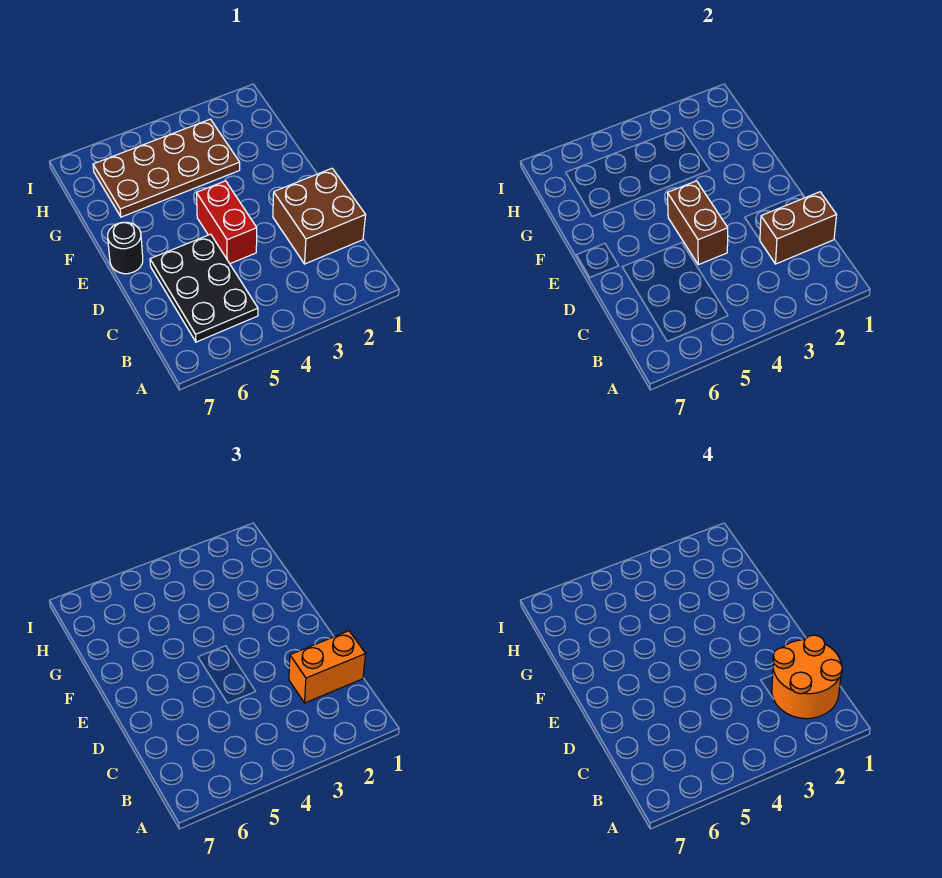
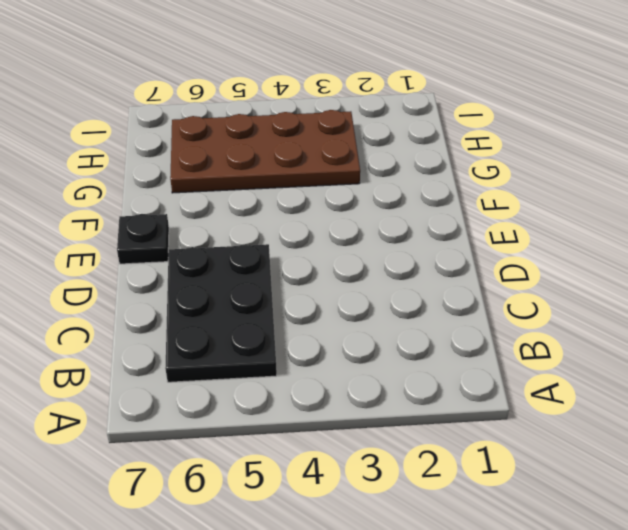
black plate E7 level 1 -> black round brick E7 level 1
none -> brown brick C1:D2 level 1
none -> red brick D4:E4 level 1

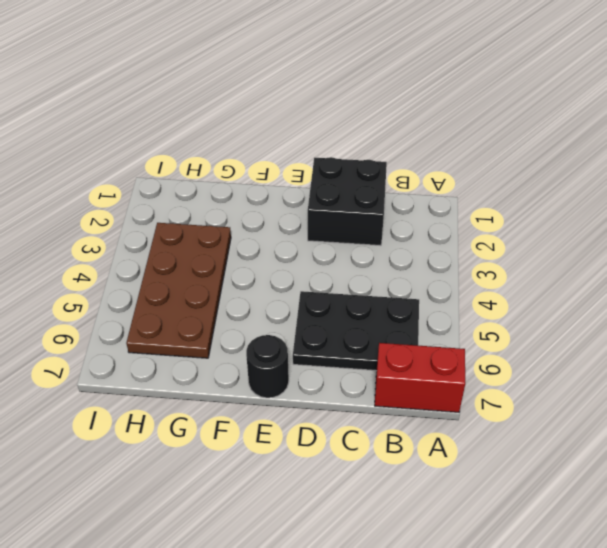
red brick A7:B7 level 1 -> red brick D4:E4 level 1
black brick C1:D2 level 1 -> brown brick C1:D2 level 1
none -> brown brick C1:C2 level 2
none -> brown brick D4:E4 level 2

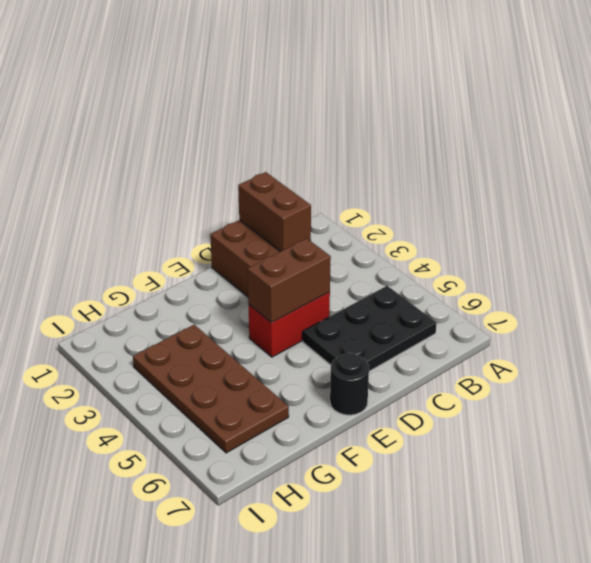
none -> orange brick C1:C2 level 3
none -> orange round brick B1:C2 level 4

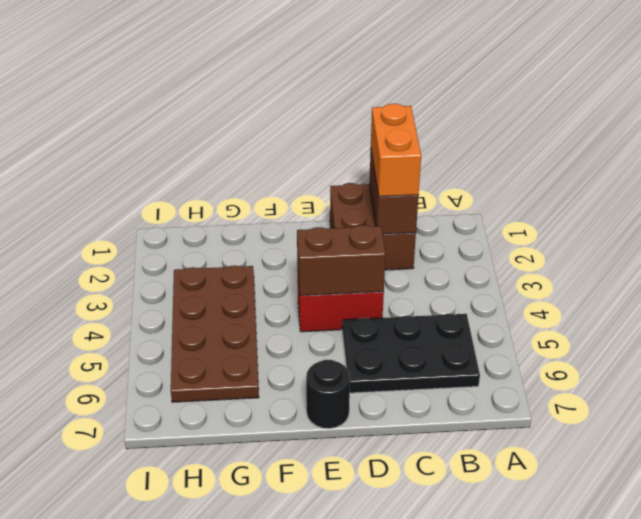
none -> orange round brick B1:C2 level 4

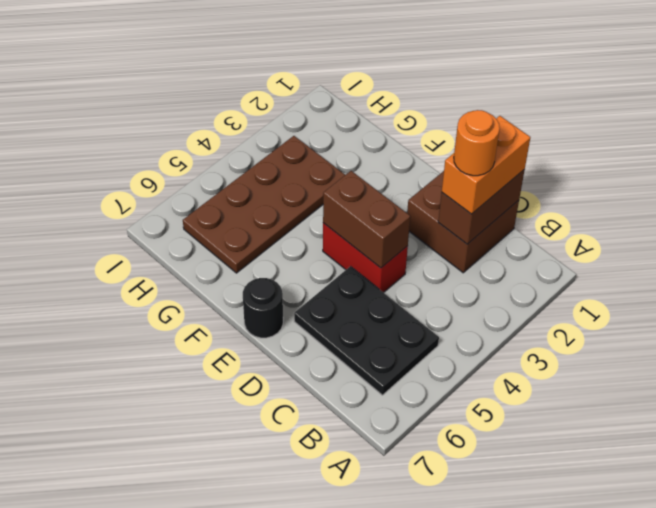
orange round brick C2 level 4 -> orange round brick B1:C2 level 4

